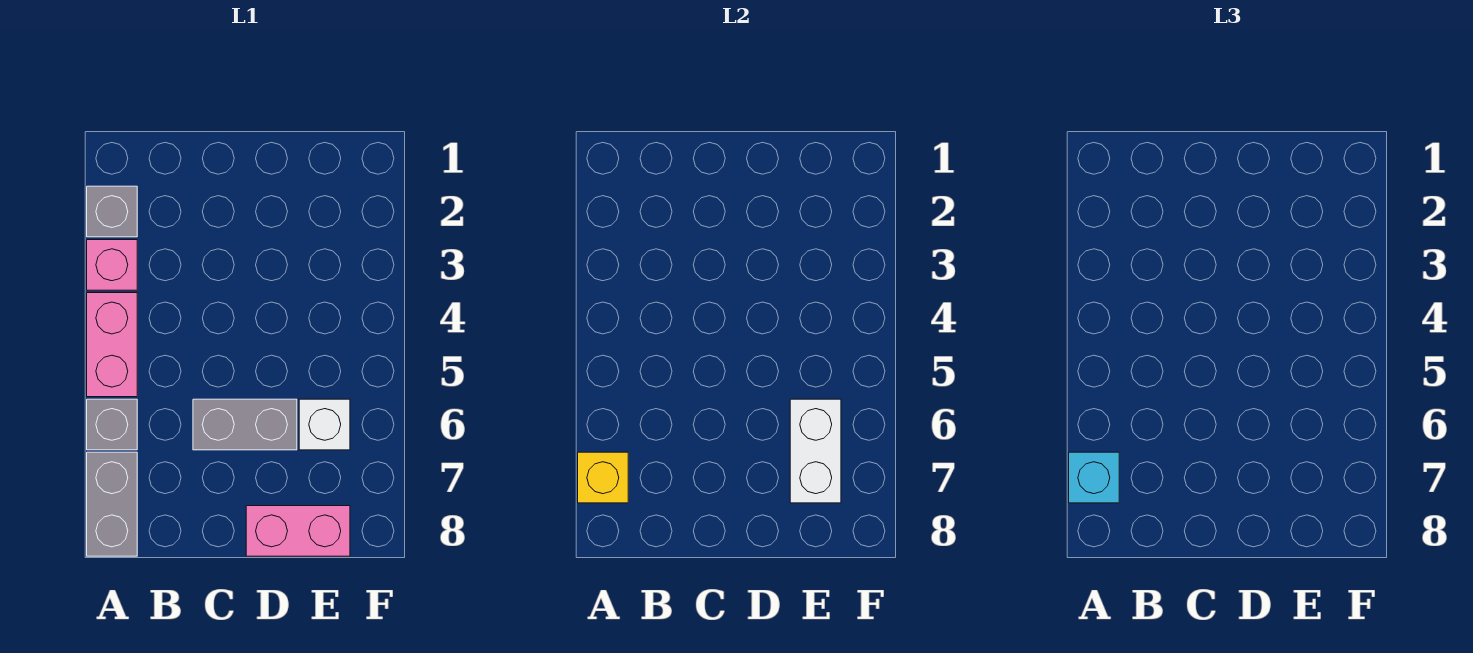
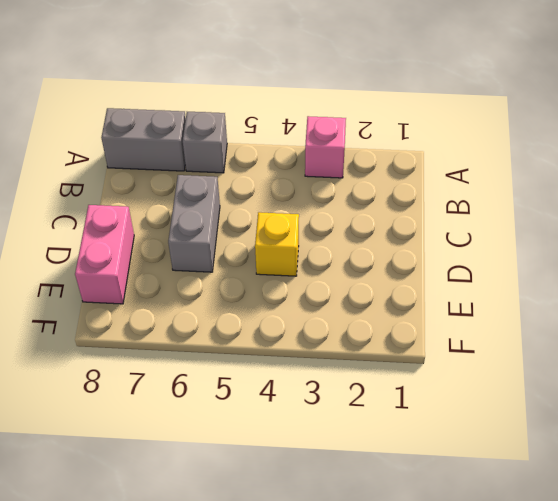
yellow brick D4 level 1 -> yellow brick A7 level 2
none -> grey brick A2 level 1
none -> pink brick A4:A5 level 1

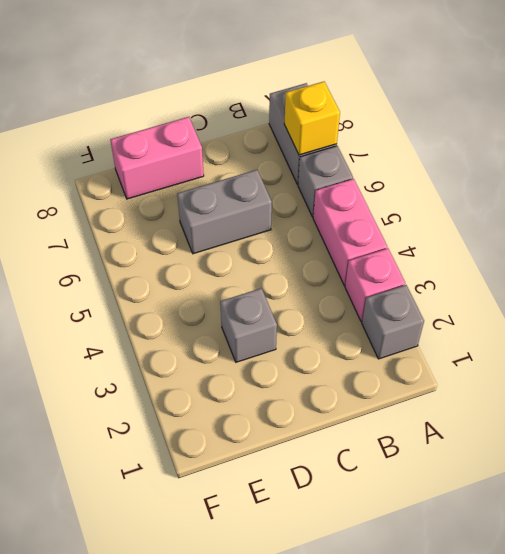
grey brick D3 level 1 -> none
none -> white brick E6 level 1
none -> white brick E6:E7 level 2

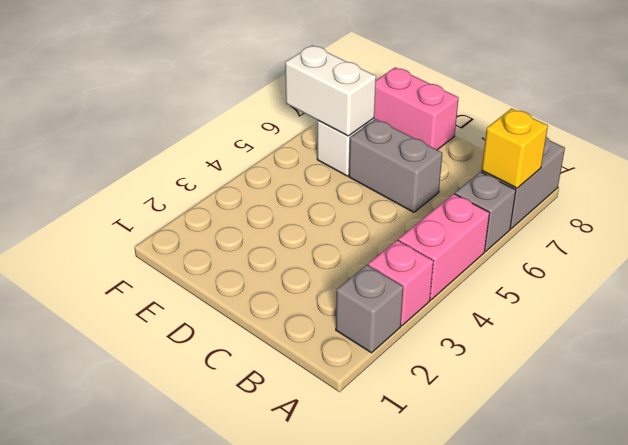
white brick E6:F6 level 2 -> white brick E6:E7 level 2
none -> cyan brick A7 level 3

